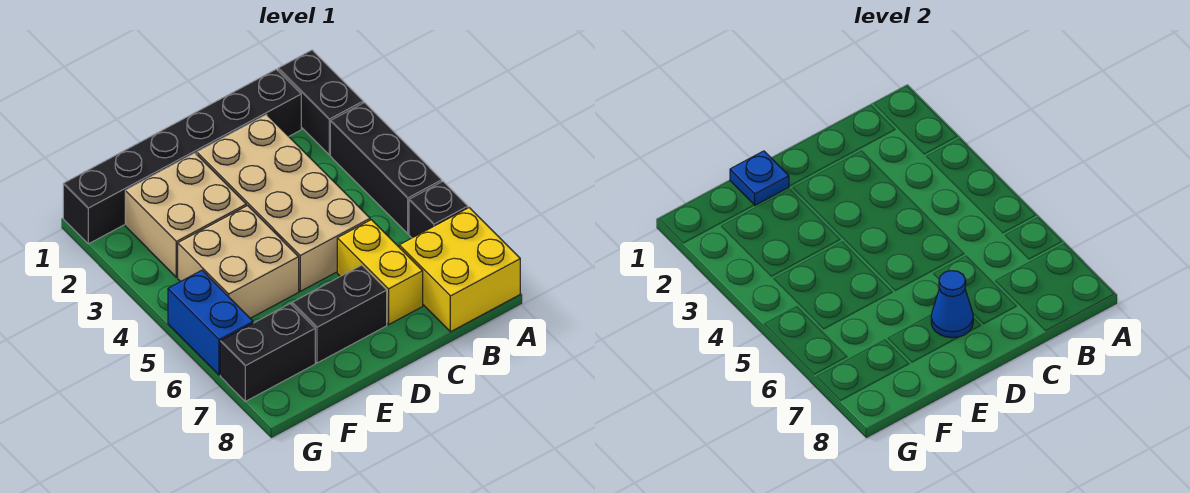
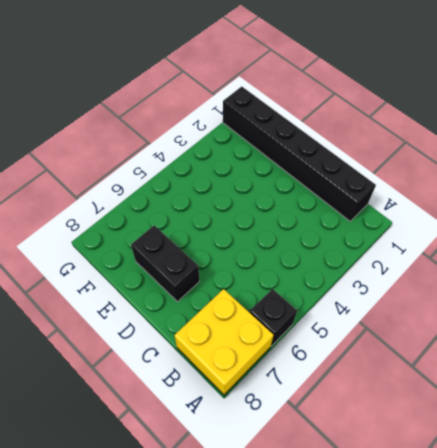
none -> black brick A1:A2 level 1
none -> black brick A3:A5 level 1
none -> tan brick C2:D5 level 1

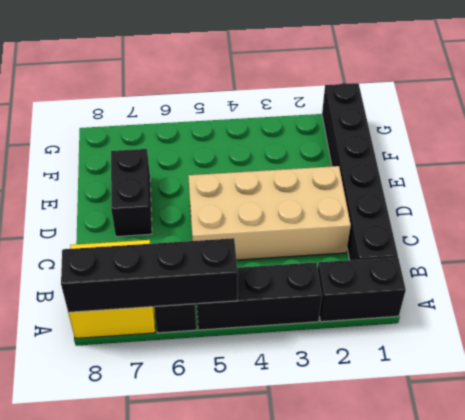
black brick A5:A8 level 2 -> none
none -> yellow brick C6:C7 level 1
none -> tan brick E2:F3 level 1
none -> tan brick E4:F5 level 1

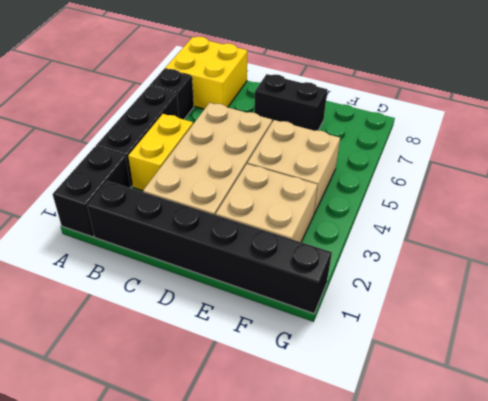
yellow brick B3:B4 level 1 -> yellow brick C6:C7 level 1
none -> black brick F7:G7 level 1
none -> blue brick G5:G6 level 1
none -> blue cone D7 level 2

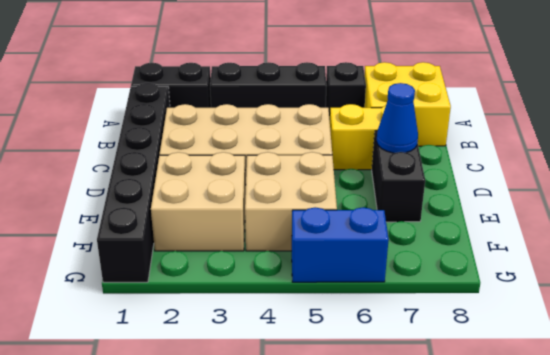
none -> black brick F7:G7 level 1
none -> blue plate E1 level 2

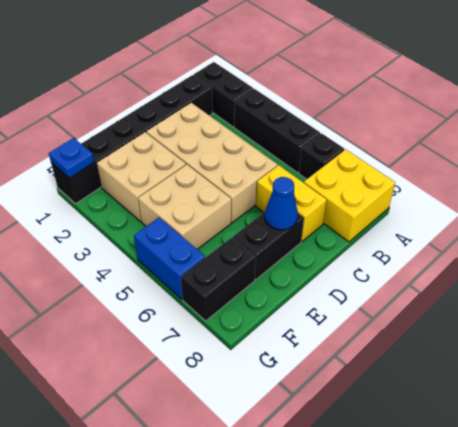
blue plate G1 level 2 -> blue plate E1 level 2

